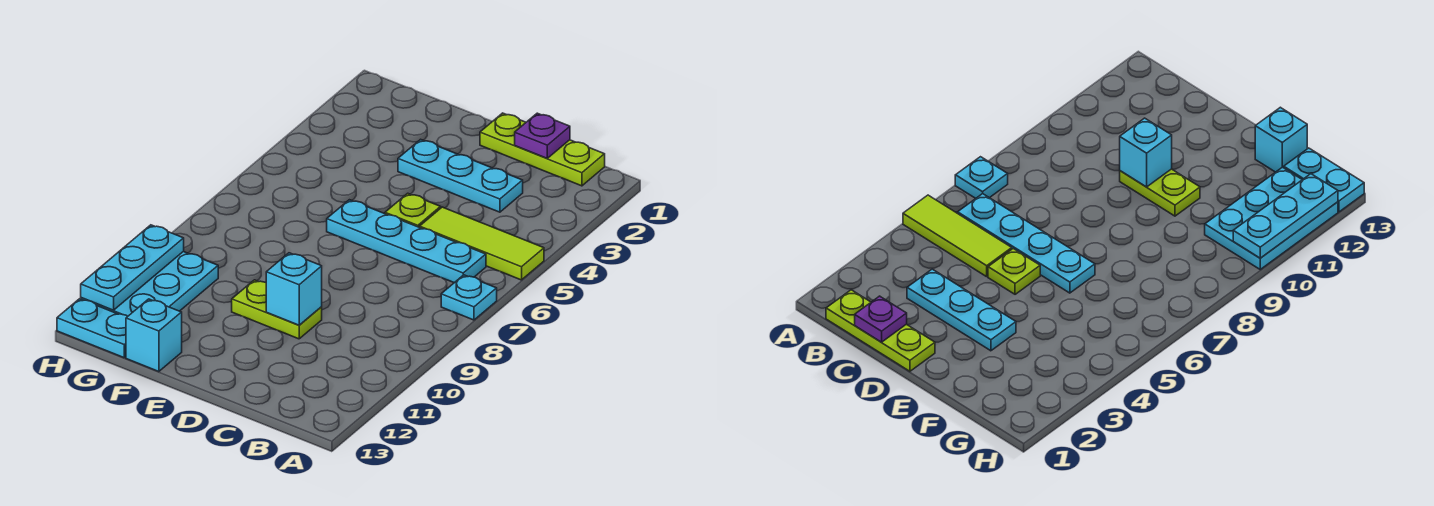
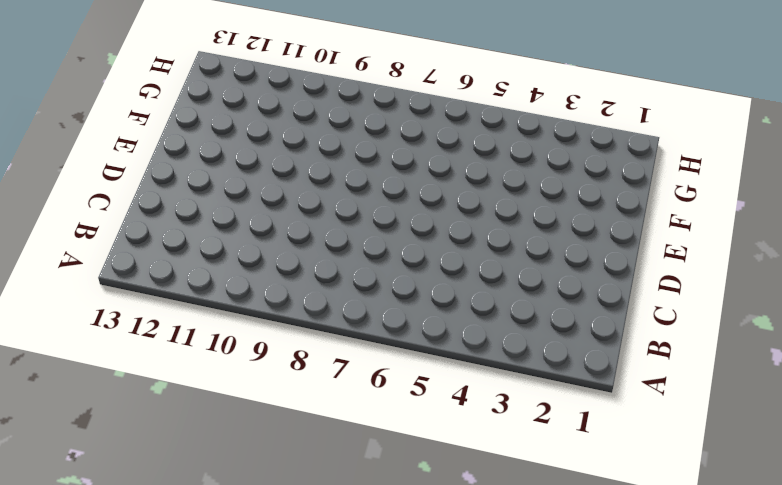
none -> lime tile A5:C5 level 1
none -> cyan plate A7 level 1
none -> lime plate B1:D1 level 1

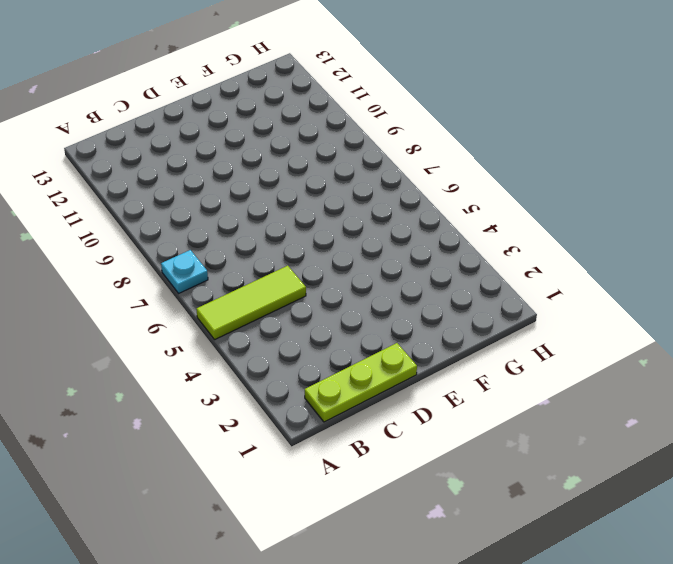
none -> cyan plate B6:E6 level 1
none -> cyan plate C3:E3 level 1
none -> lime plate D5 level 1

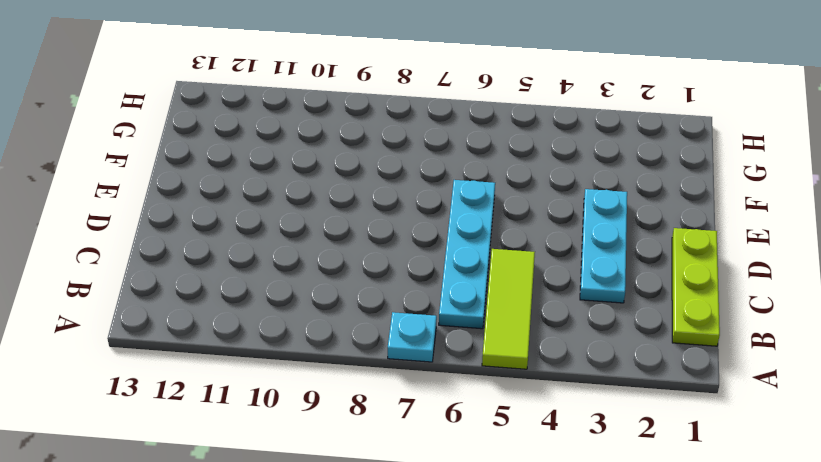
none -> lime plate D5 level 1
none -> lime plate D10:E10 level 1
none -> cyan brick F13 level 1

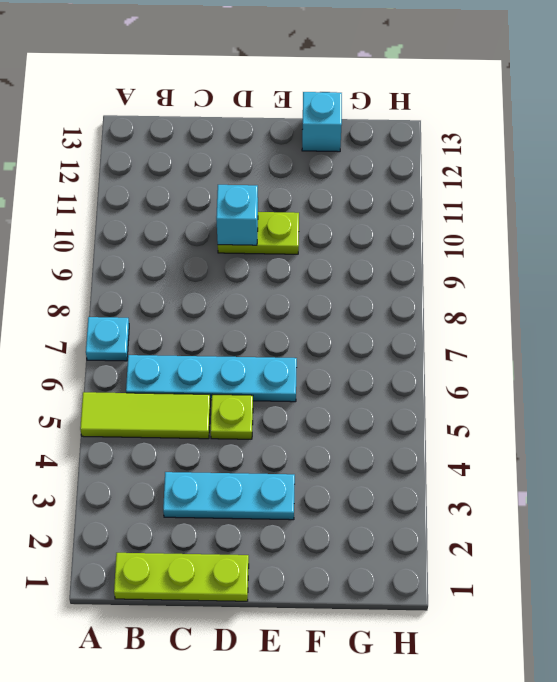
none -> cyan plate G10:H12 level 1
none -> cyan plate G13:H13 level 1
none -> purple plate C1 level 2

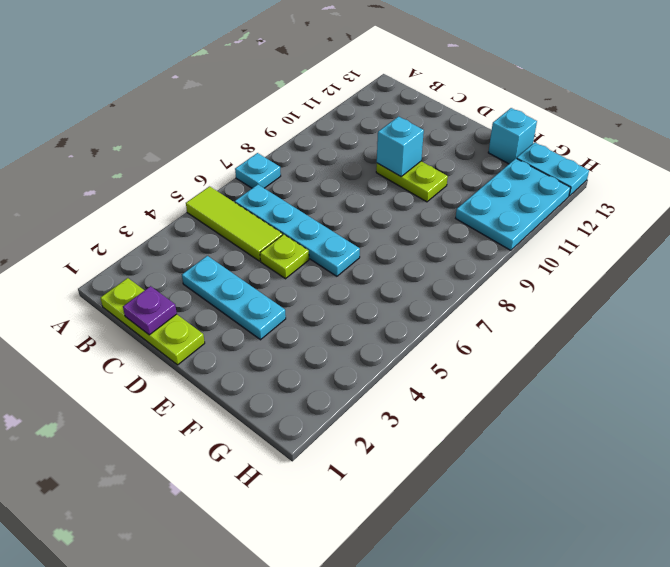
none -> cyan plate H10:H12 level 2

